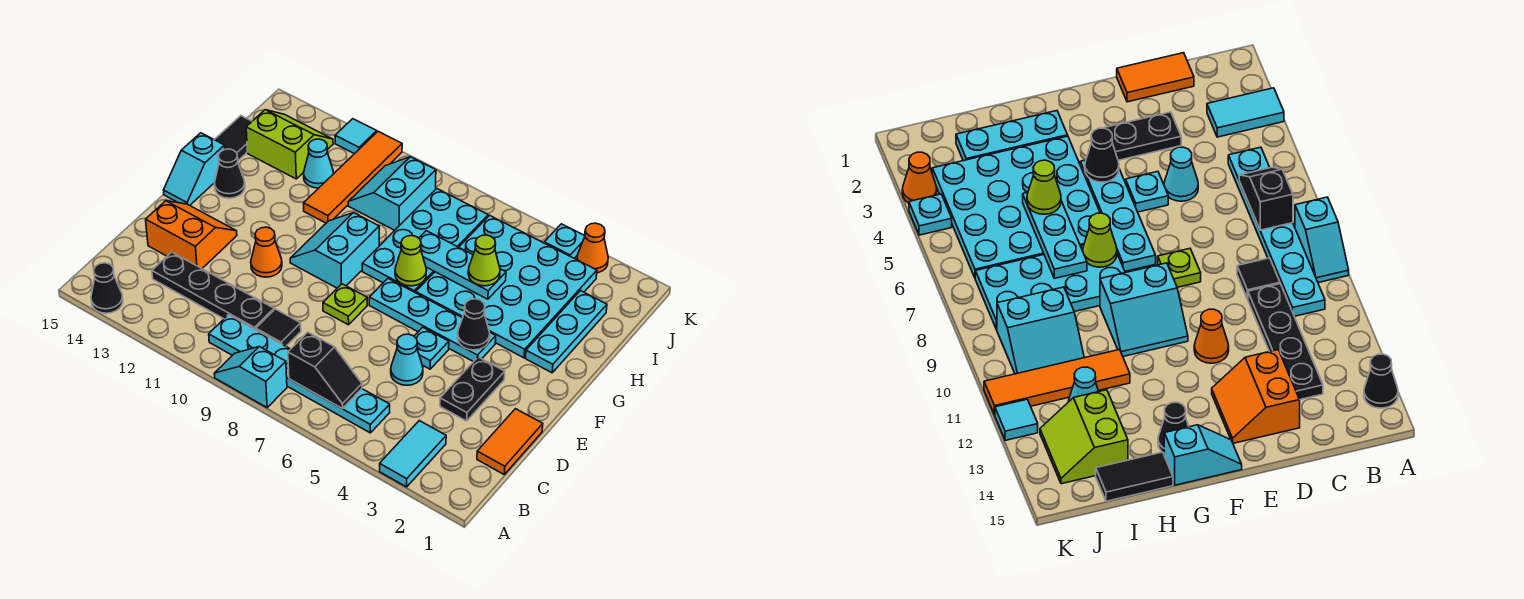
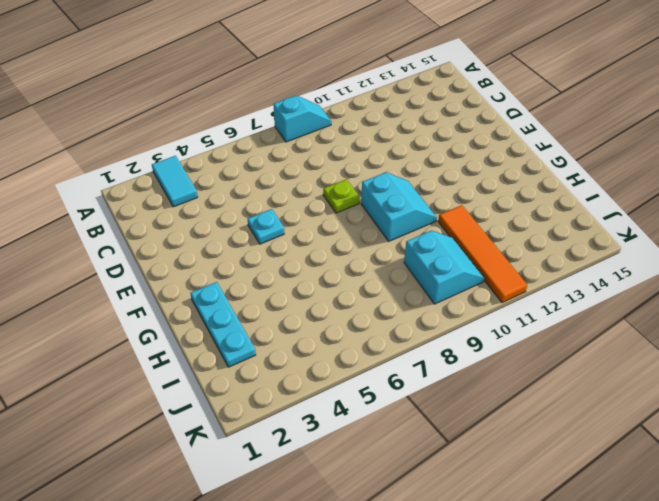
none -> black cone A14 level 1
none -> cyan plate B5:B10 level 1
none -> orange tile C1:D1 level 1
none -> black tile C9 level 1

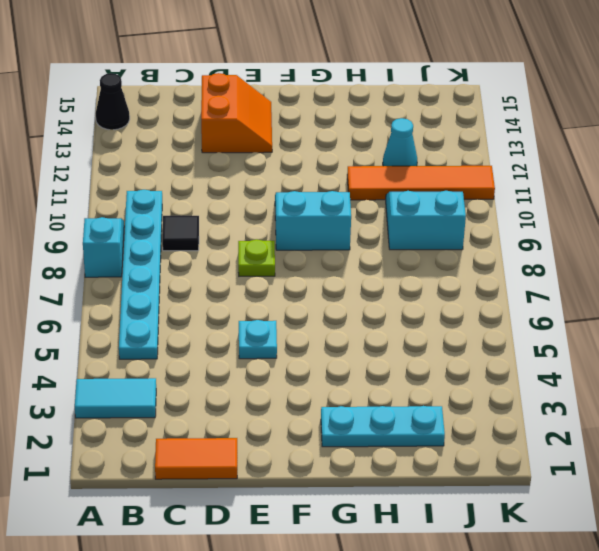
none -> black plate C10:C13 level 1
none -> black plate D3:E3 level 1
none -> cyan cone D5 level 1
none -> orange cone E11 level 1

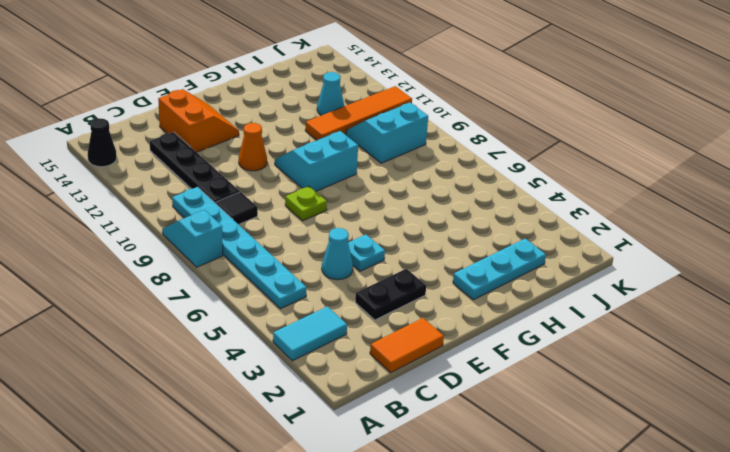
none -> cyan plate F4:F7 level 1
none -> cyan slope F15:G15 level 1 top G
none -> cyan plate G3:J6 level 1
none -> cyan plate G7:J8 level 1

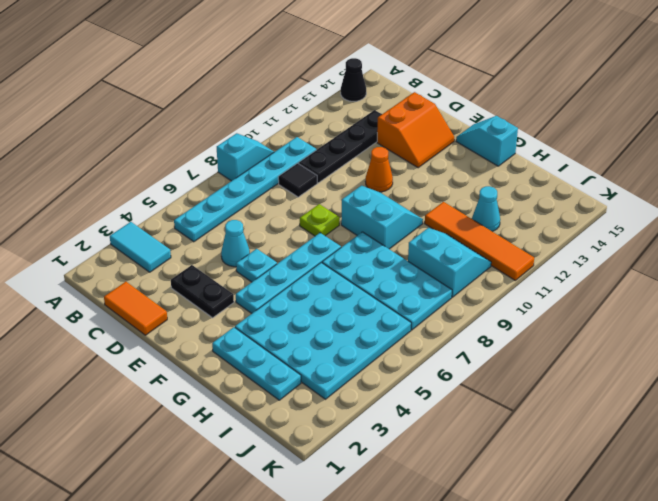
none -> black cone G14 level 1
none -> black tile H15:I15 level 1
none -> lime slope I13:J14 level 1 top I
none -> orange cone K3 level 1

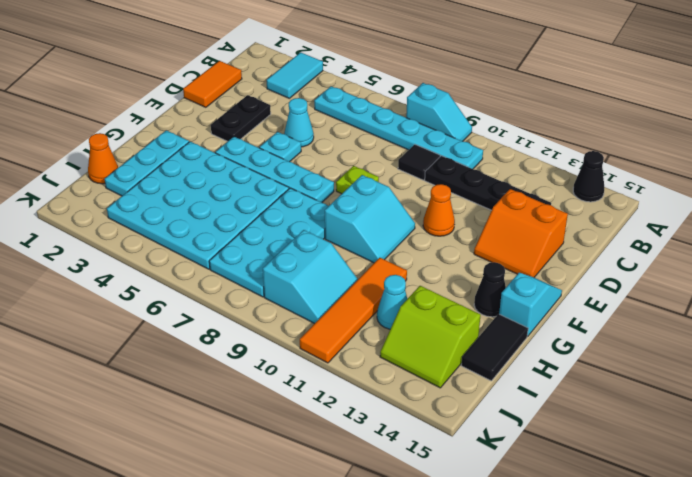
orange cone I1 level 1 -> orange cone K3 level 1
none -> cyan plate K4 level 1
none -> cyan tile K12 level 1
none -> black slope B6:B7 level 2 top 7
none -> black cone F4 level 2

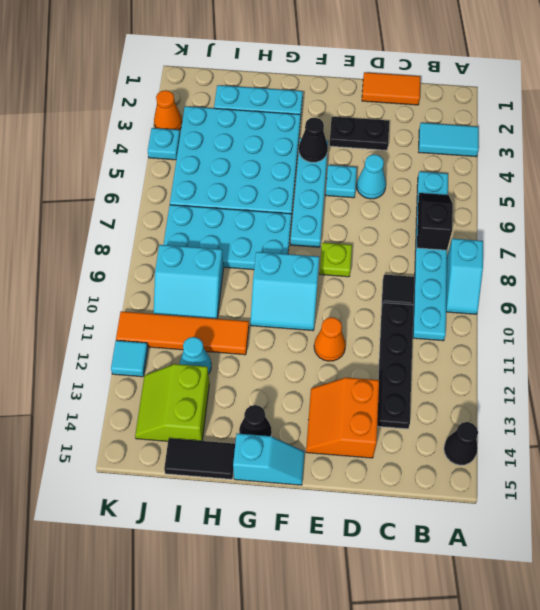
none -> lime cone G7 level 2
none -> cyan plate H5:H7 level 2
none -> lime cone H5 level 3

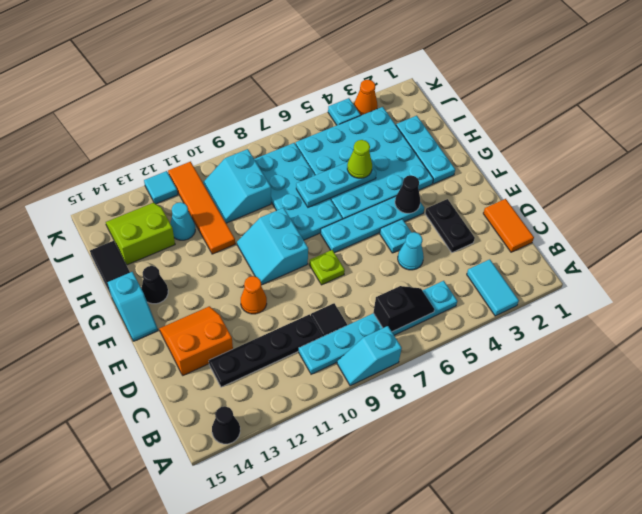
none -> lime cone G7 level 2

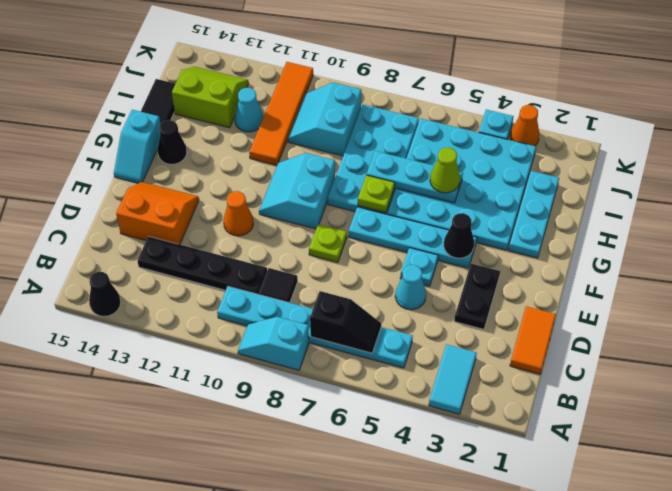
lime plate G7 level 2 -> lime cone G7 level 2
none -> cyan tile K12 level 1

